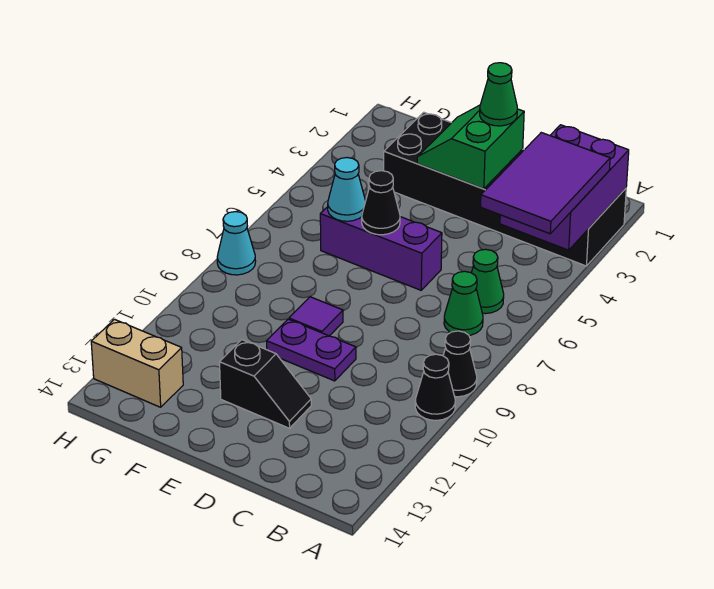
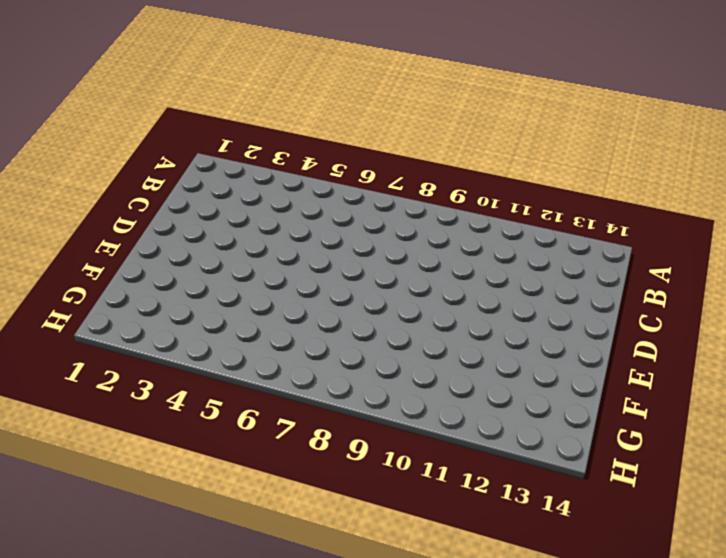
none -> black brick A2:F3 level 1
none -> black cone A9 level 1
none -> black cone A10 level 1

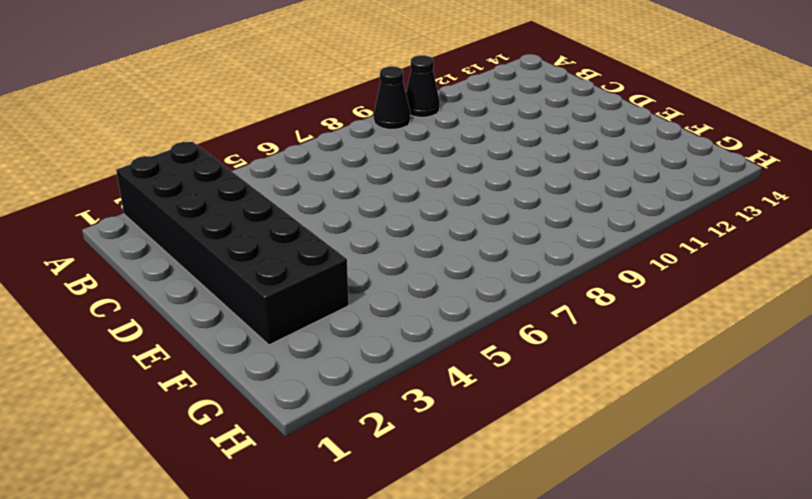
none -> green cone B6 level 1
none -> green cone B7 level 1
none -> purple brick D6:F6 level 1

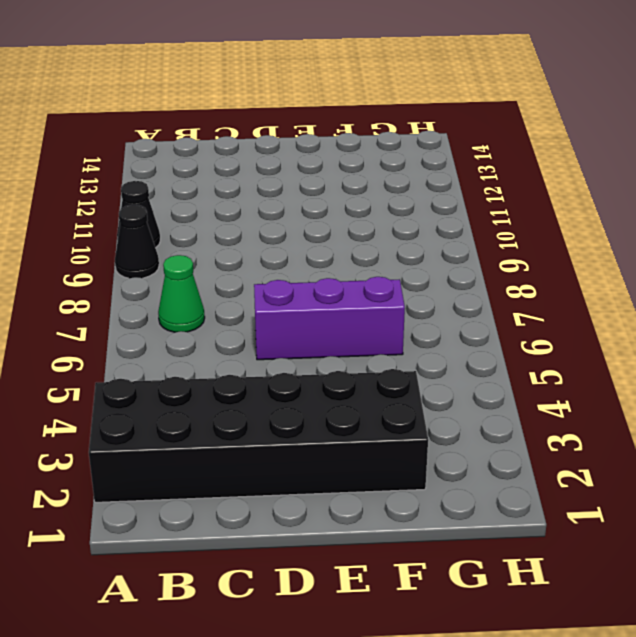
none -> green cone B6 level 1
none -> purple plate D10:E10 level 1
none -> black slope D12:E12 level 1 top E

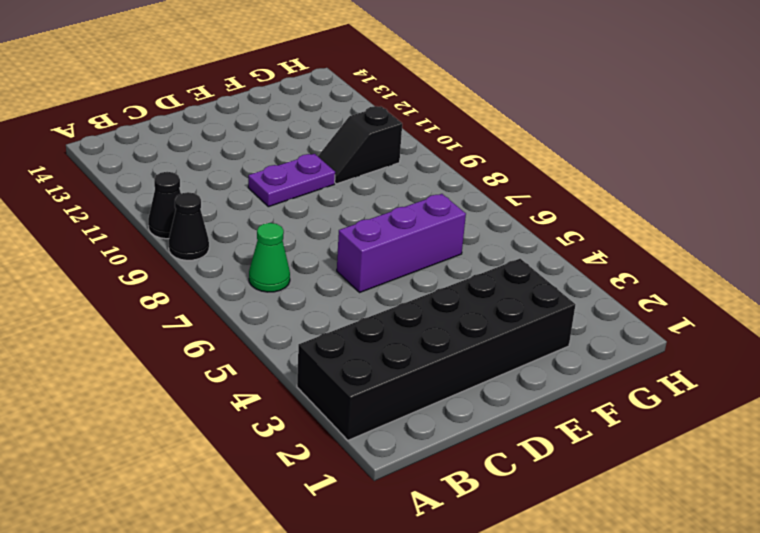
black slope F10:G10 level 1 top G -> black slope D12:E12 level 1 top E
none -> green cone B6 level 1
none -> purple tile E9 level 1
none -> tan brick G13:H13 level 1

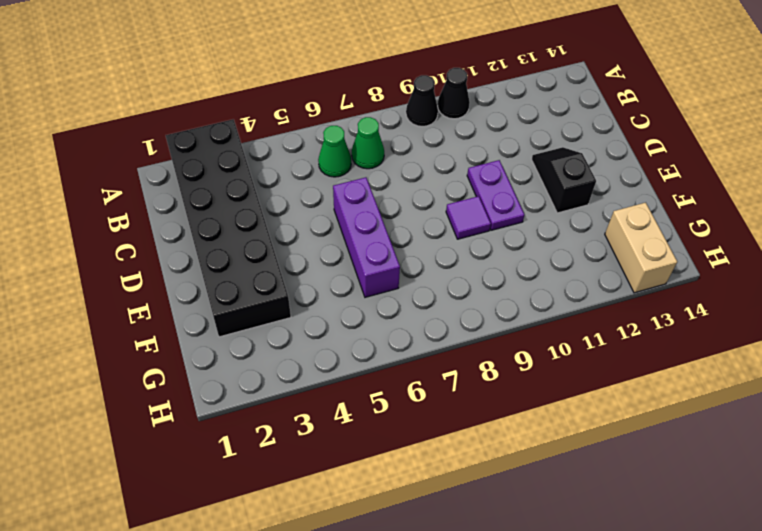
none -> cyan cone H8 level 1
none -> purple brick A2:B4 level 2
none -> green slope D2:E3 level 2 top D

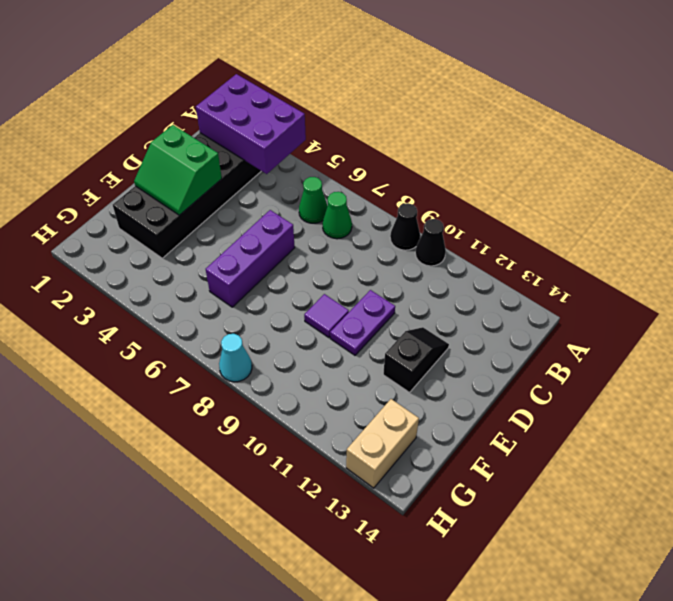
none -> black cone E6 level 2
none -> cyan cone F6 level 2
none -> purple tile A3:B5 level 3

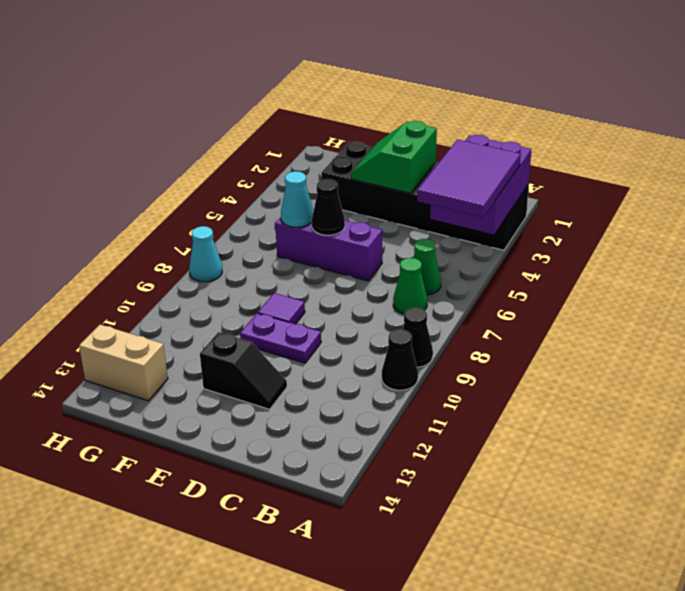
none -> green cone D2 level 3

